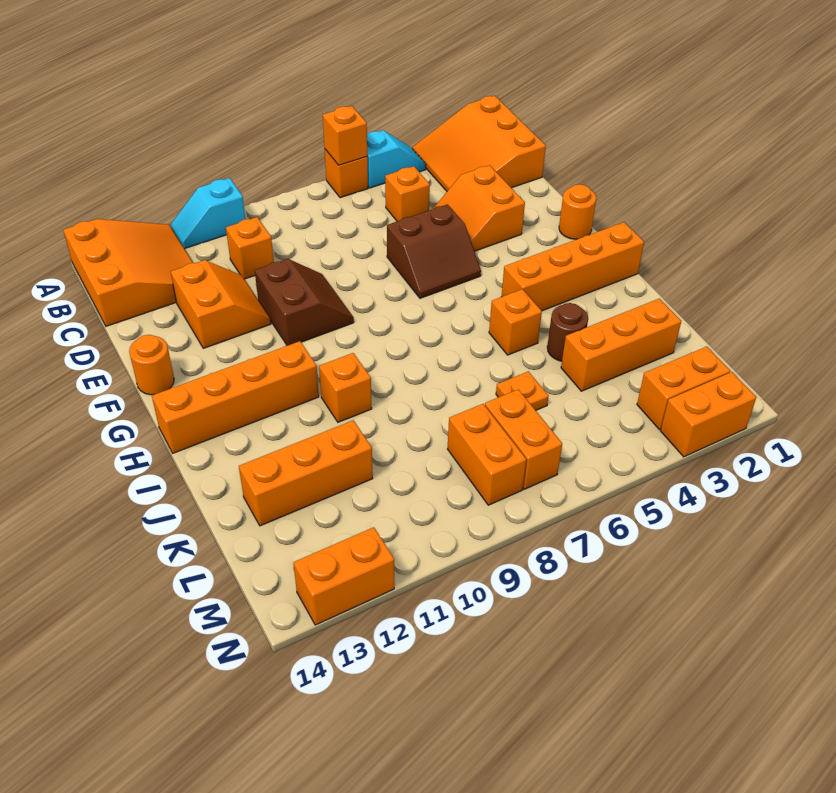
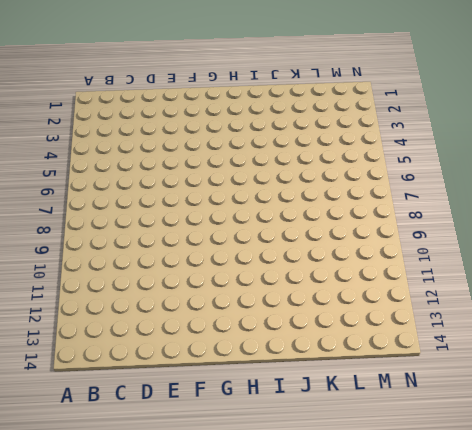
none -> orange slope A1:C3 level 1 top 1
none -> cyan slope A4:A5 level 1 top 5
none -> orange brick A6 level 1

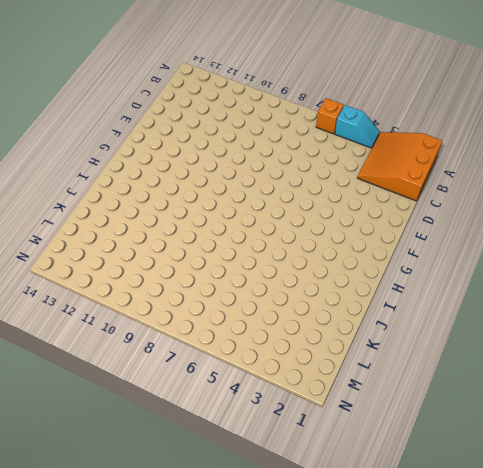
none -> cyan slope A10:A11 level 1 top 10
none -> orange slope A12:C14 level 1 top 14
none -> orange brick C5 level 1

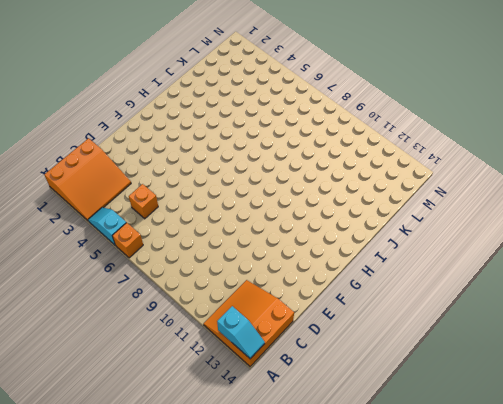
cyan slope A13:A14 level 2 top 13 -> cyan slope A10:A11 level 1 top 10
none -> orange brick C10 level 1
none -> orange slope D3:E4 level 1 top 3
none -> orange slope D11:E12 level 1 top 12

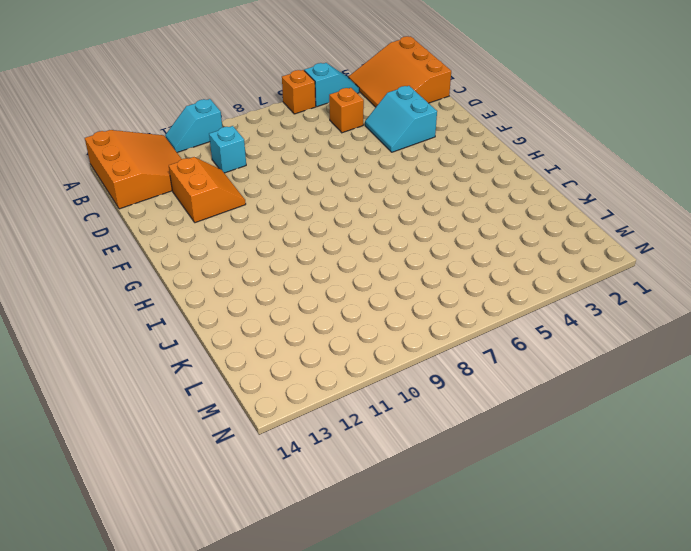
cyan brick C10 level 1 -> orange brick C10 level 1
cyan slope D3:E4 level 1 top 3 -> orange slope D3:E4 level 1 top 3
none -> brown slope E5:F6 level 1 top E
none -> brown slope E9:F10 level 1 top 10
none -> orange round brick F1 level 1

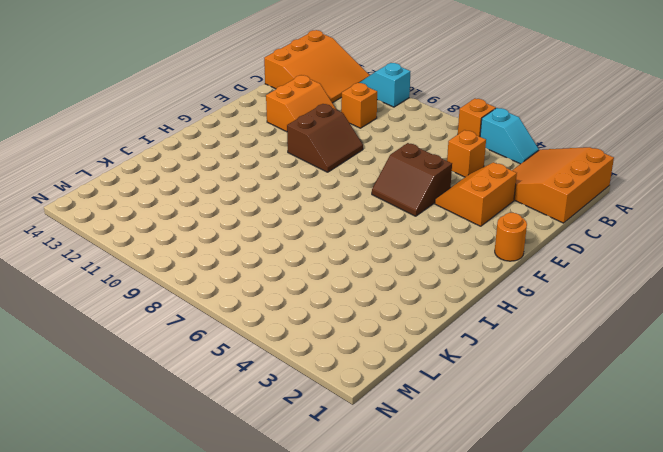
none -> orange round brick F14 level 1
none -> orange brick H1:H4 level 1
none -> orange brick H11:H14 level 1

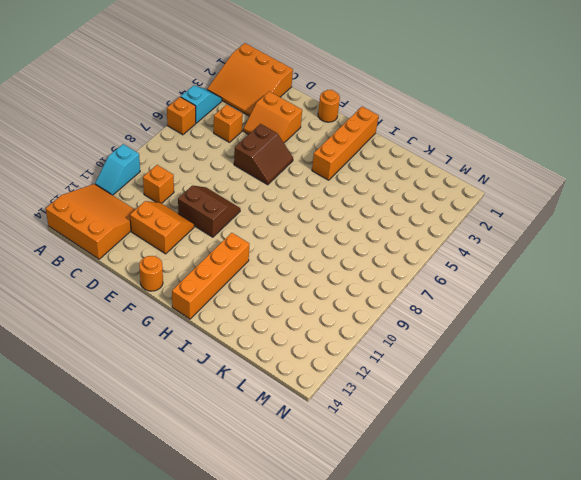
none -> orange brick I5 level 1
none -> orange brick I10 level 1
none -> brown round brick J4 level 1

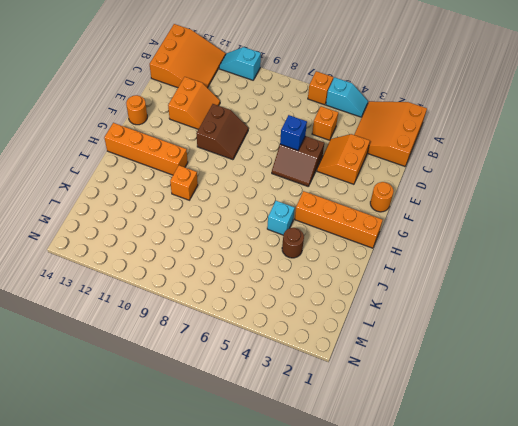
blue brick E6 level 2 -> none
cyan brick I5 level 1 -> orange brick I5 level 1
none -> orange brick C10 level 1
none -> orange brick K2:K4 level 1
none -> orange plate K6 level 1

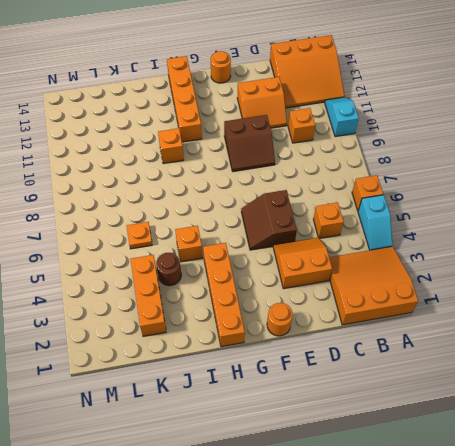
none -> orange brick K11:K13 level 1
none -> orange brick L7:M7 level 1
none -> orange brick L8:M8 level 1

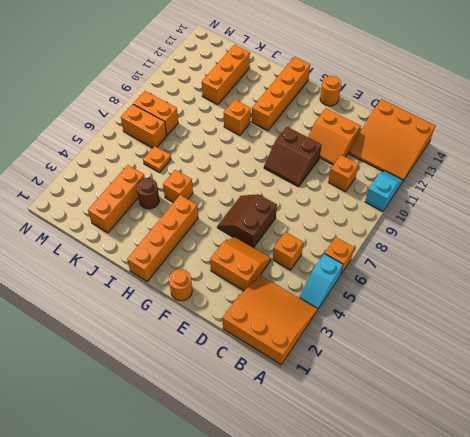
none -> orange brick M2:M3 level 1
none -> orange brick N2:N3 level 1
none -> orange brick N12:N13 level 1

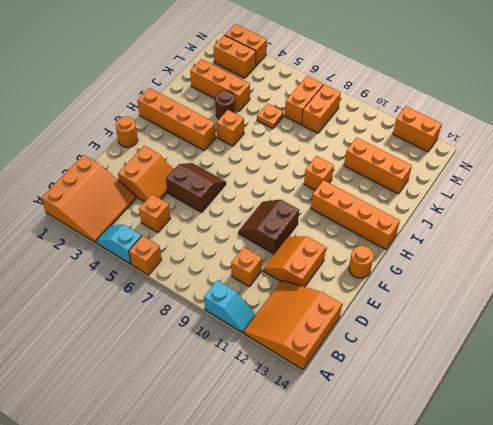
none -> orange brick A6 level 2

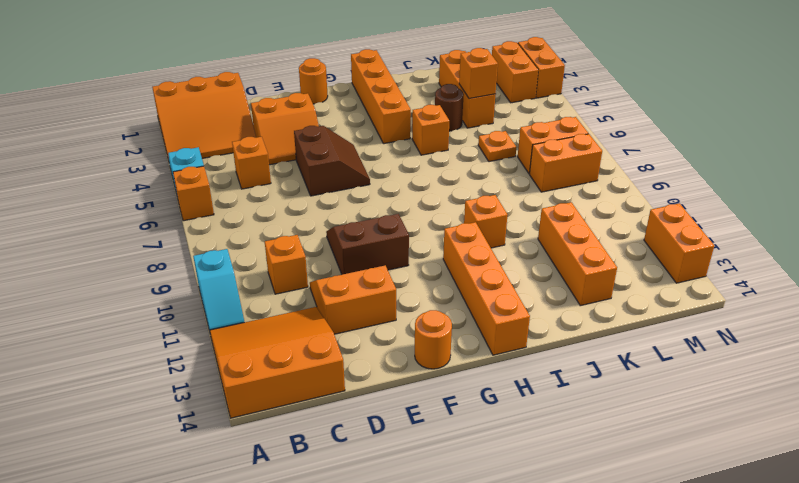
orange brick K4 level 2 -> orange brick A6 level 2

